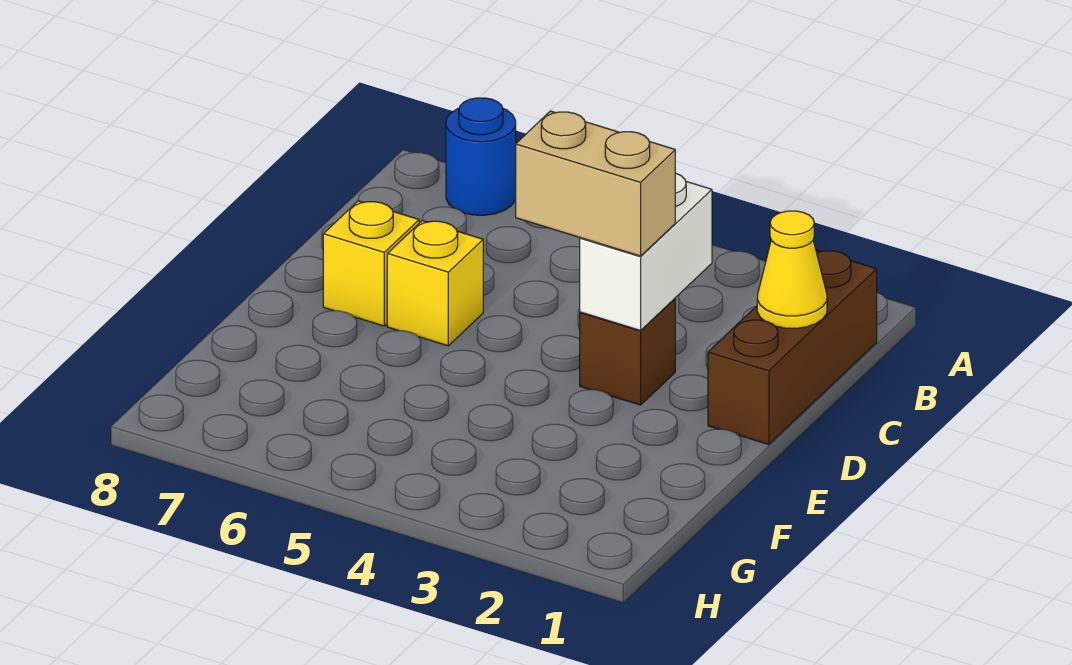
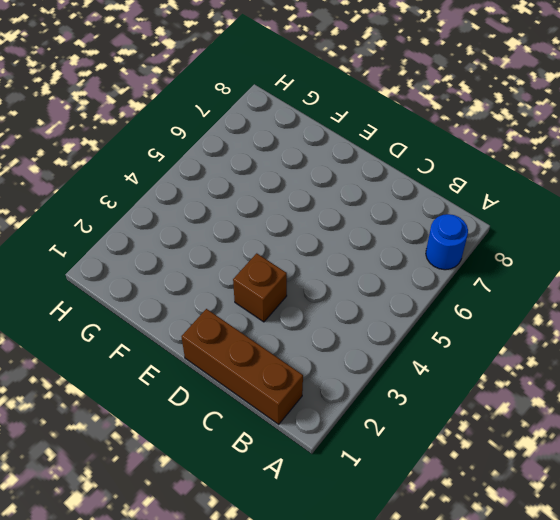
none -> yellow brick D6 level 1
none -> yellow brick D7 level 1

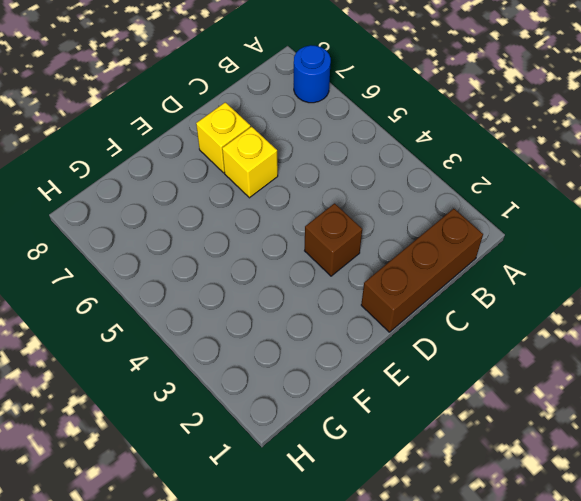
none -> yellow cone C1 level 2
none -> white brick C3:D3 level 2

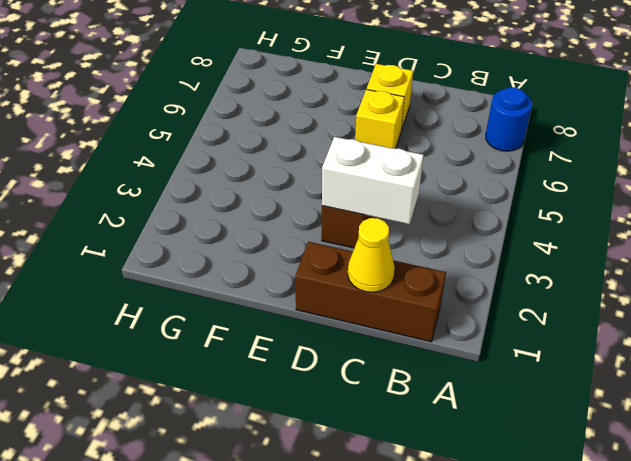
none -> tan brick D3:D4 level 3

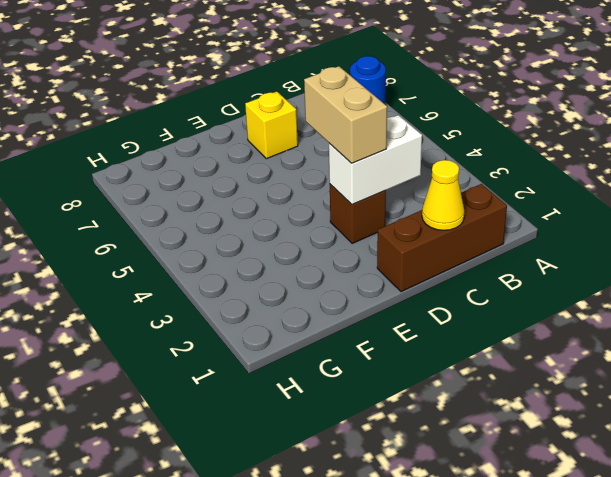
none -> yellow brick D6 level 1

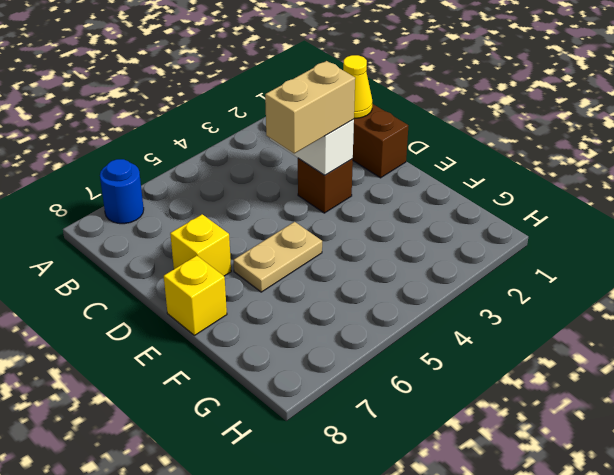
tan plate E5:E6 level 1 -> none
yellow brick E8 level 1 -> yellow brick D6 level 1

